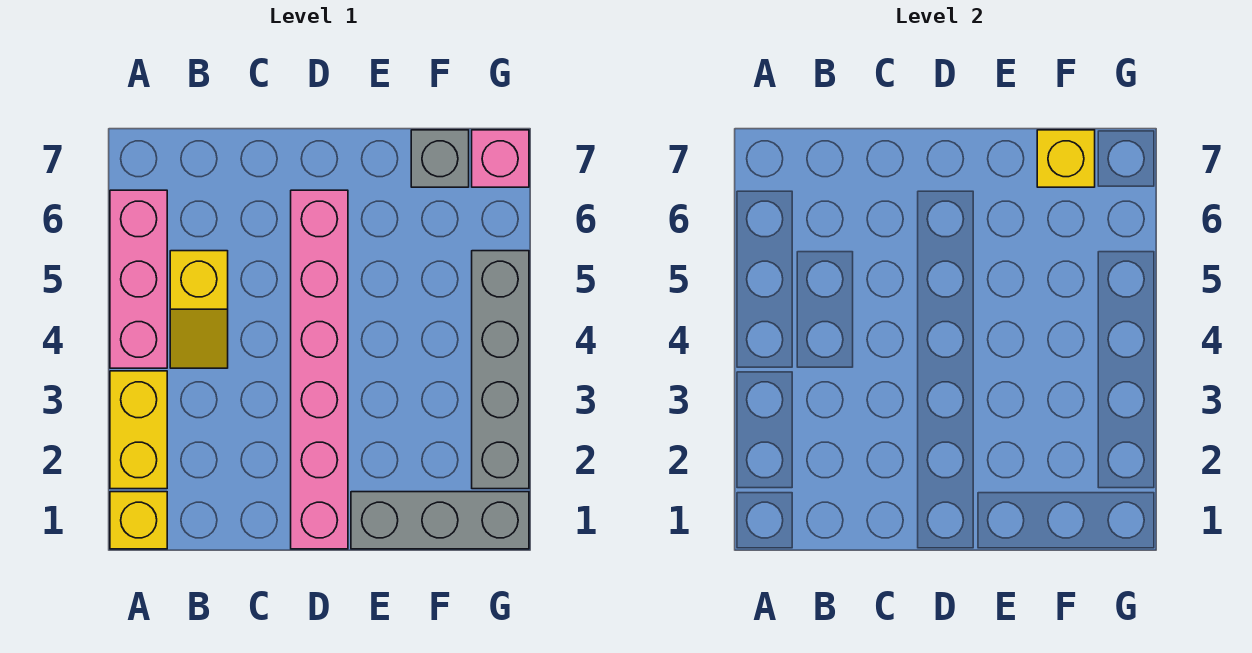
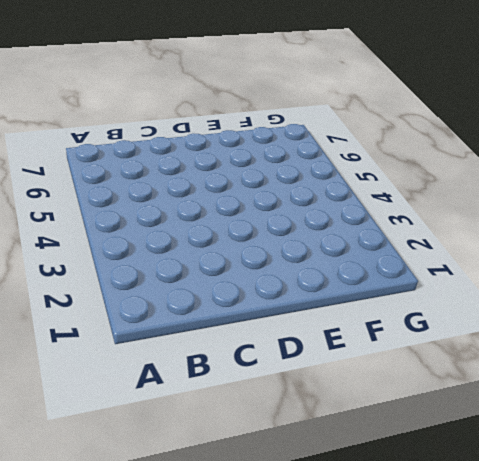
none -> yellow brick A1 level 1
none -> yellow brick A2:A3 level 1

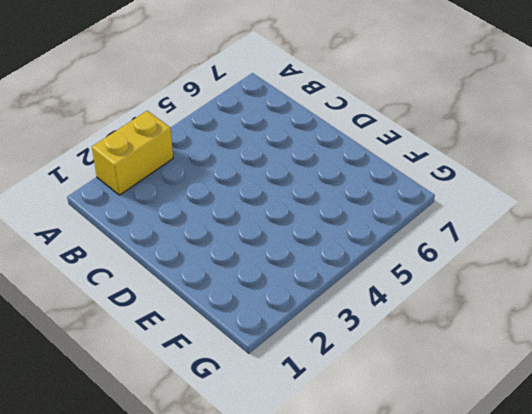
none -> yellow brick A1 level 1
none -> pink brick A4:A6 level 1

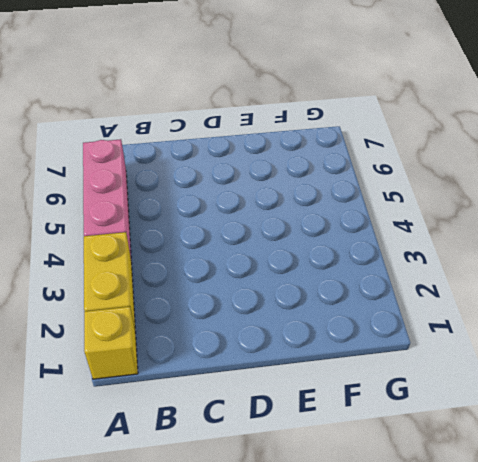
none -> yellow slope B4:B5 level 1 top 5
none -> pink brick D1:D6 level 1

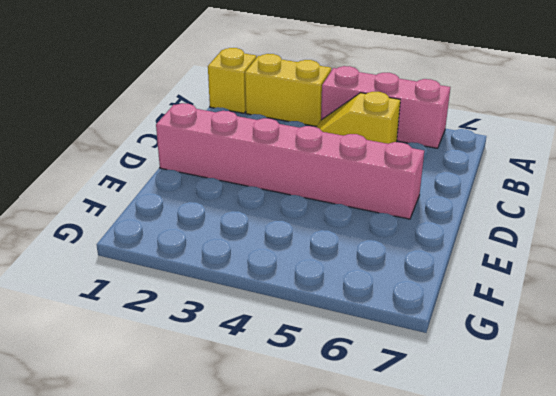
none -> grey brick E1:G1 level 1
none -> grey brick F7 level 1

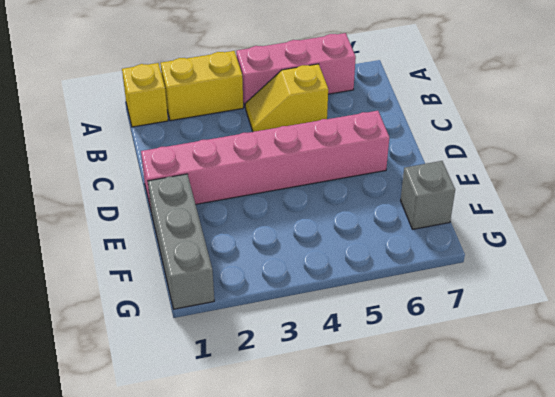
none -> grey brick G2:G5 level 1
none -> pink brick G7 level 1

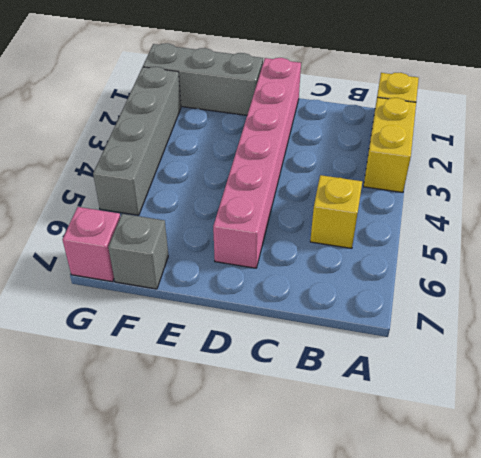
none -> pink brick A4:A6 level 1
none -> yellow brick F7 level 2

